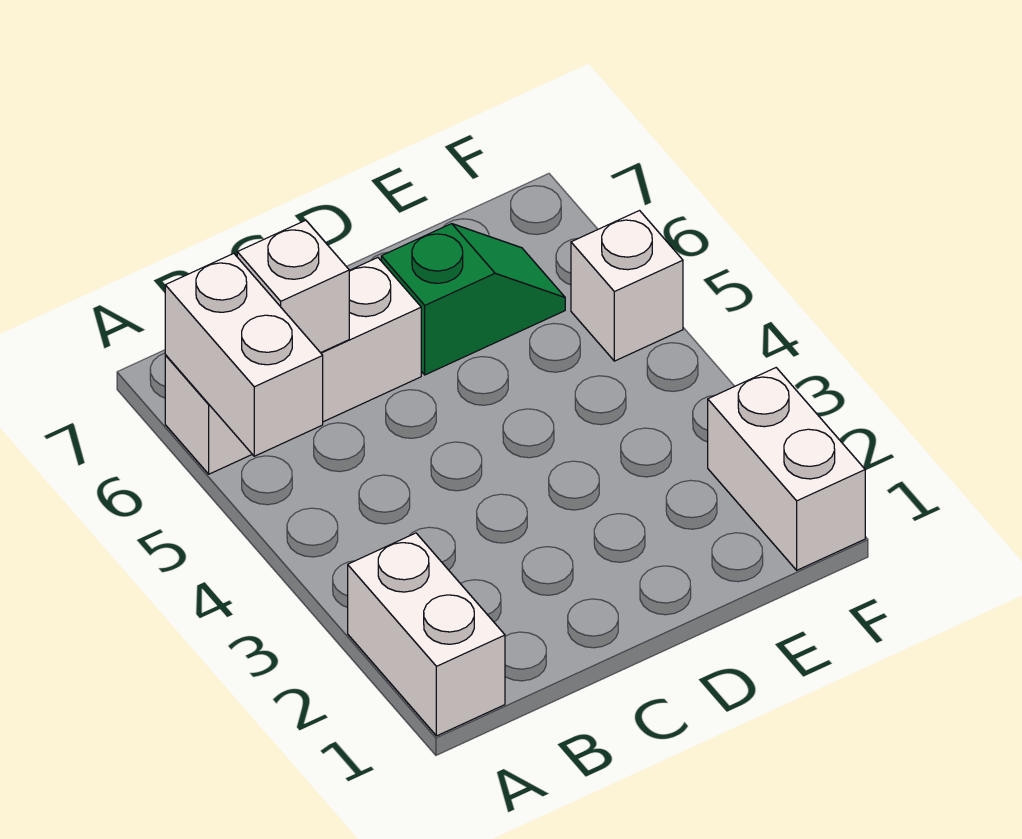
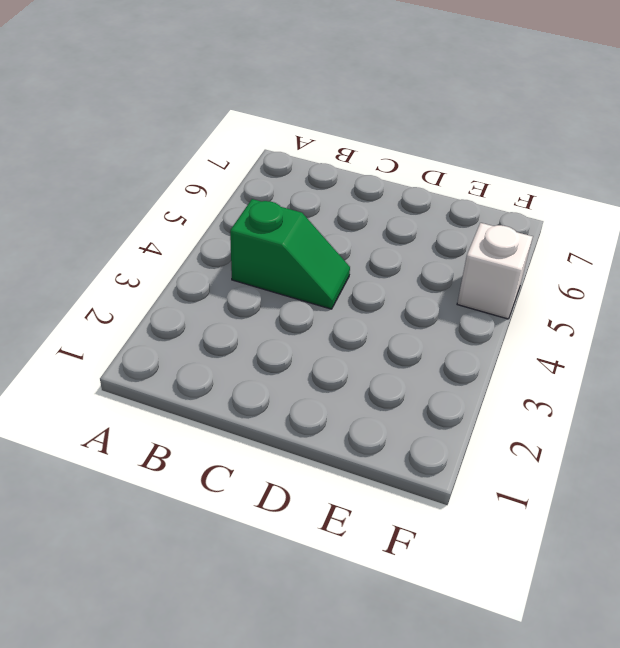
green slope B4:C4 level 1 top B -> green slope D6:E6 level 1 top D
none -> white brick A1:A2 level 1
none -> white brick A6:C6 level 1

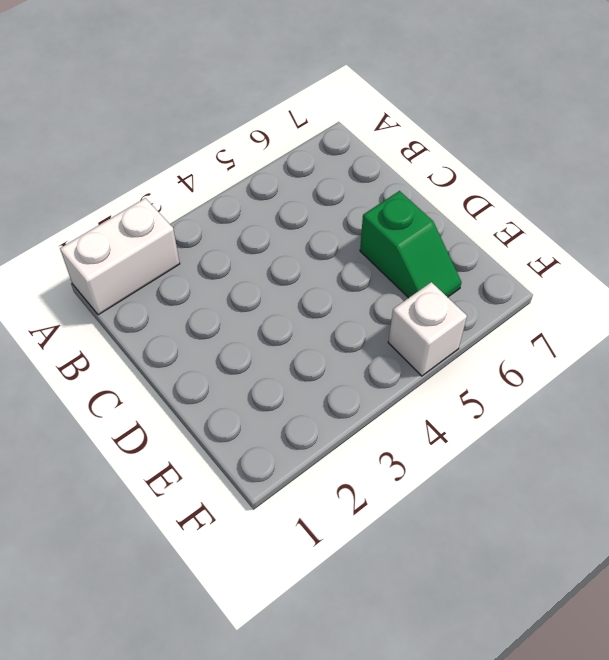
none -> white brick A6:C6 level 1
none -> white brick F1:F2 level 1

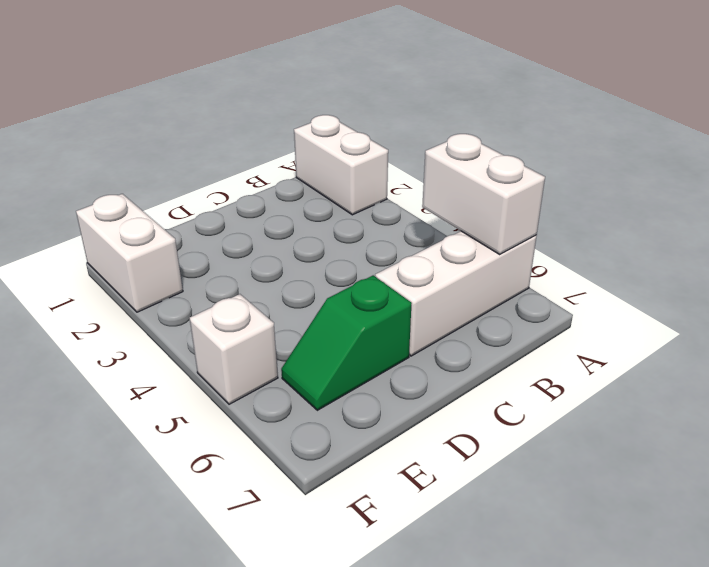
none -> white brick B6 level 2

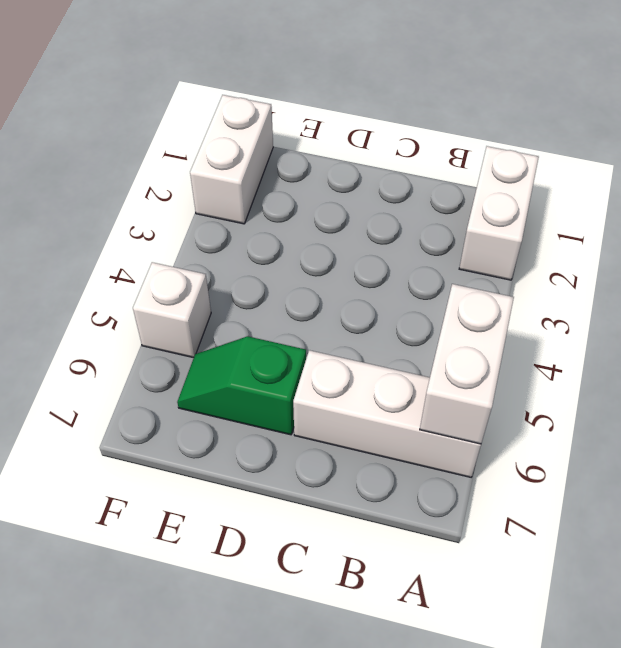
none -> white brick B6 level 2

